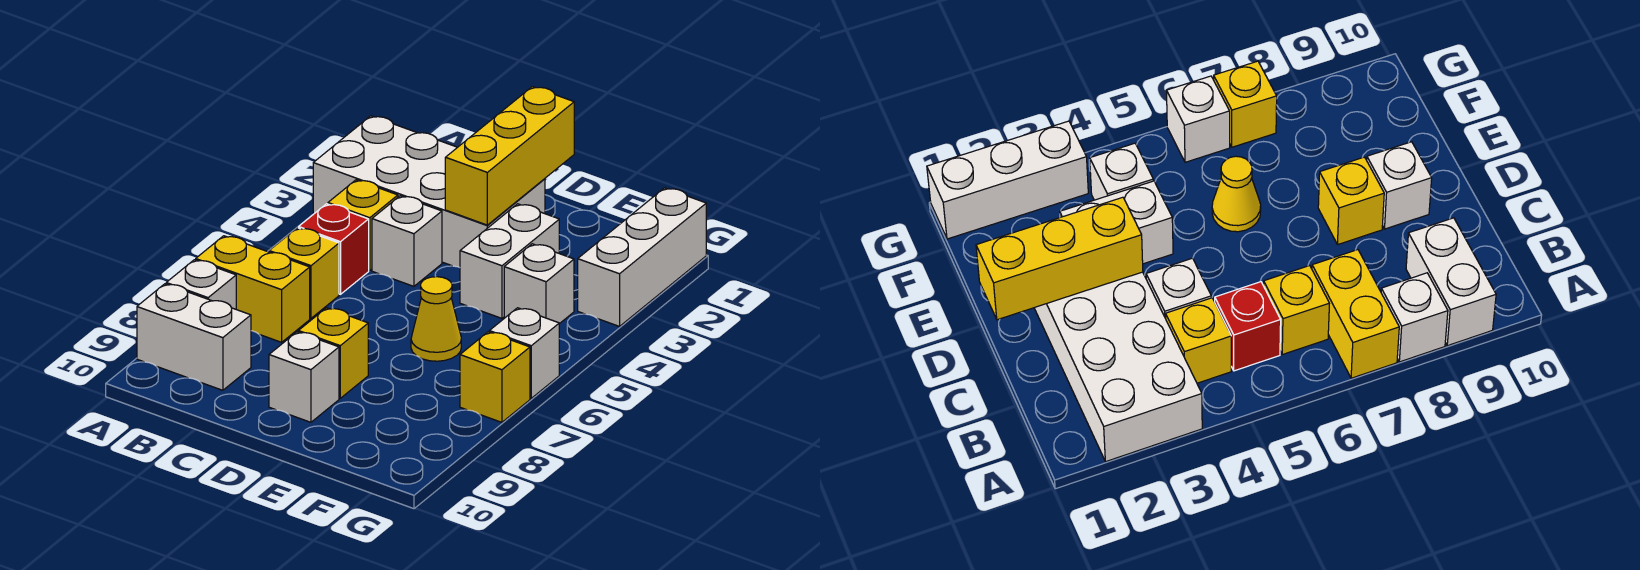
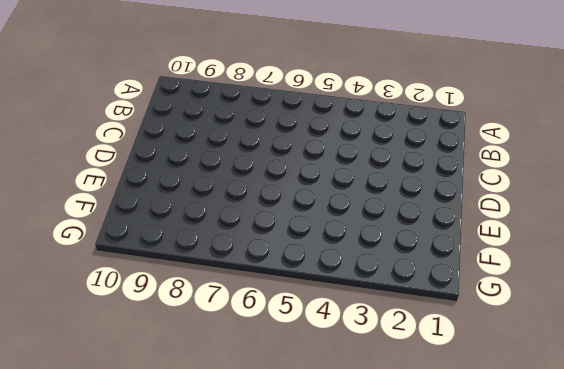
none -> white brick A2:D3 level 1
none -> yellow brick A7:B7 level 1
none -> white brick A8 level 1

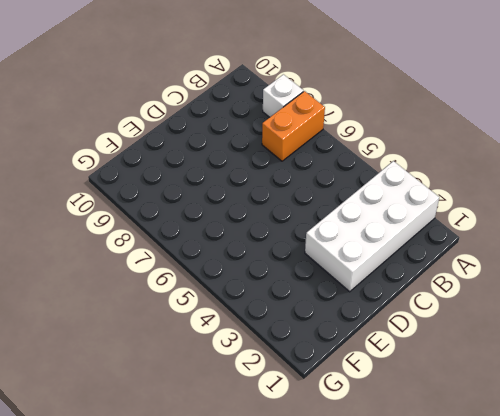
orange brick A7:B7 level 1 -> yellow brick A7:B7 level 1
none -> white brick A9:B9 level 1
none -> yellow brick B4 level 1
none -> red brick B5 level 1

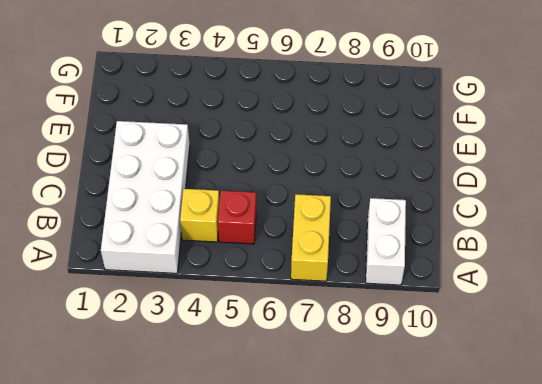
none -> white brick A8 level 1
none -> yellow brick B6 level 1
none -> white brick C4 level 1

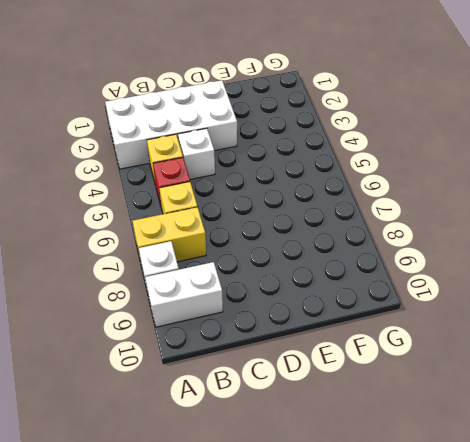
none -> yellow brick D8 level 1
none -> white brick D9 level 1
none -> white brick E3:E4 level 1

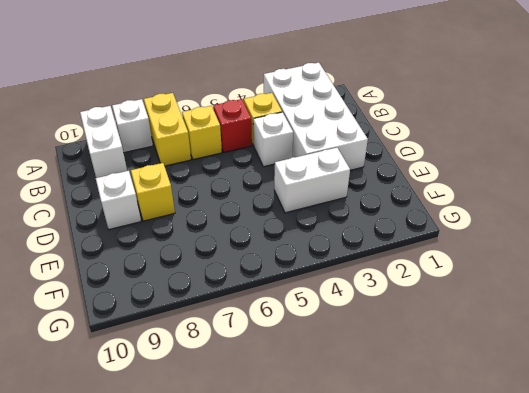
none -> yellow cone E6 level 1
none -> white brick F4 level 1
none -> white brick G1:G3 level 1

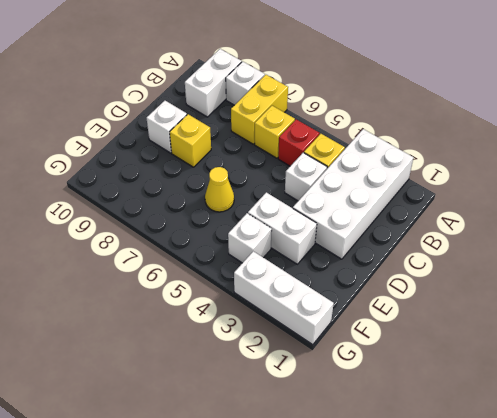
none -> white brick G6 level 1
none -> yellow brick G7 level 1
none -> yellow brick D1:D3 level 2

